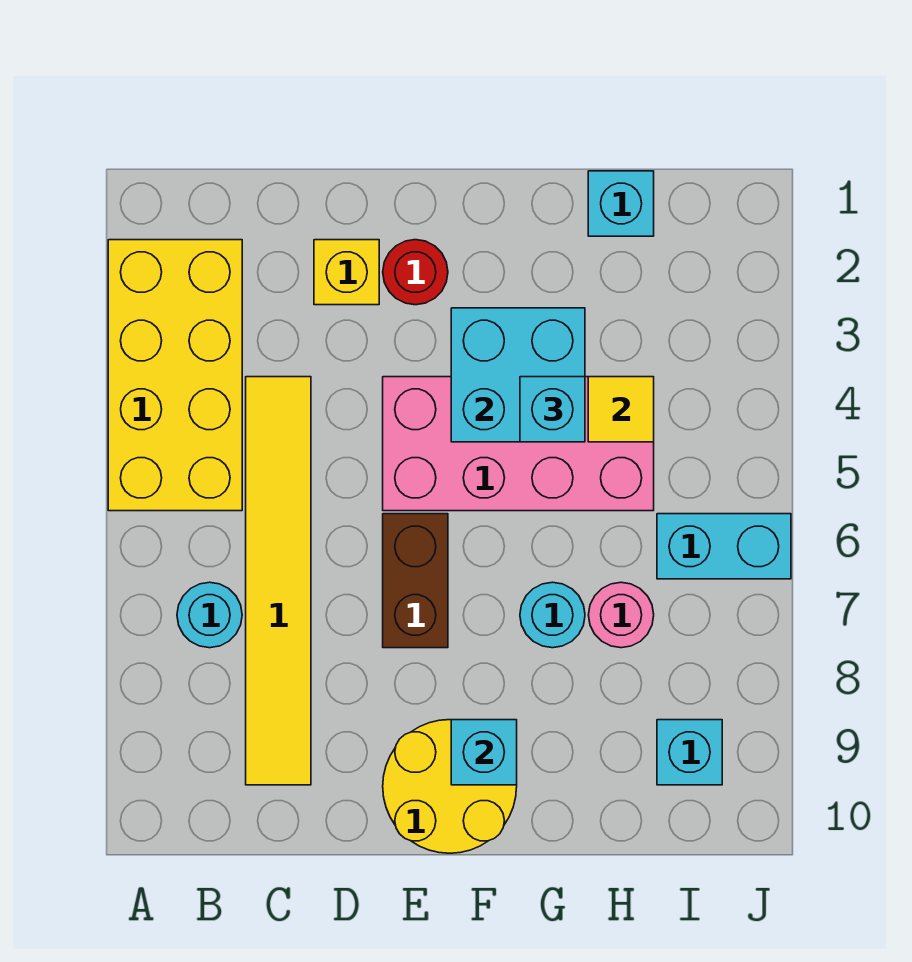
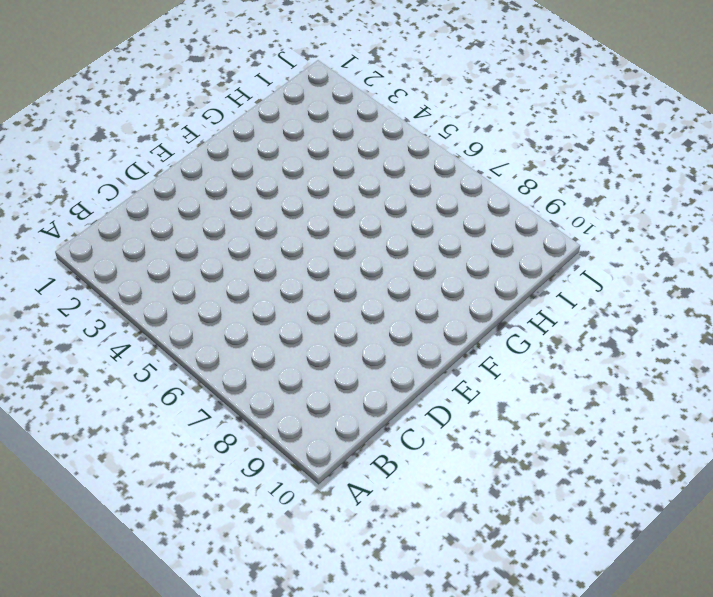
none -> yellow brick A2:B5 level 1
none -> cyan round brick B7 level 1
none -> yellow tile C4:C9 level 1

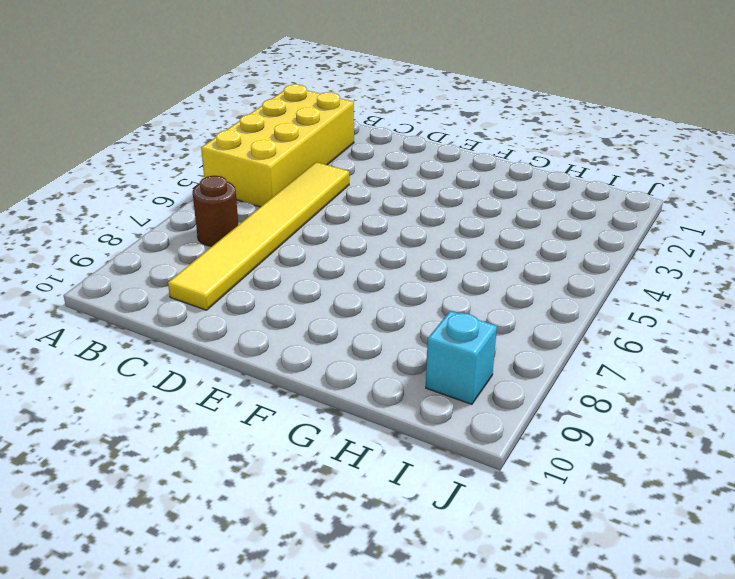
brown round brick B7 level 1 -> cyan round brick B7 level 1
none -> yellow brick D2 level 1
none -> red round brick E2 level 1
none -> pink brick E4:H5 level 1

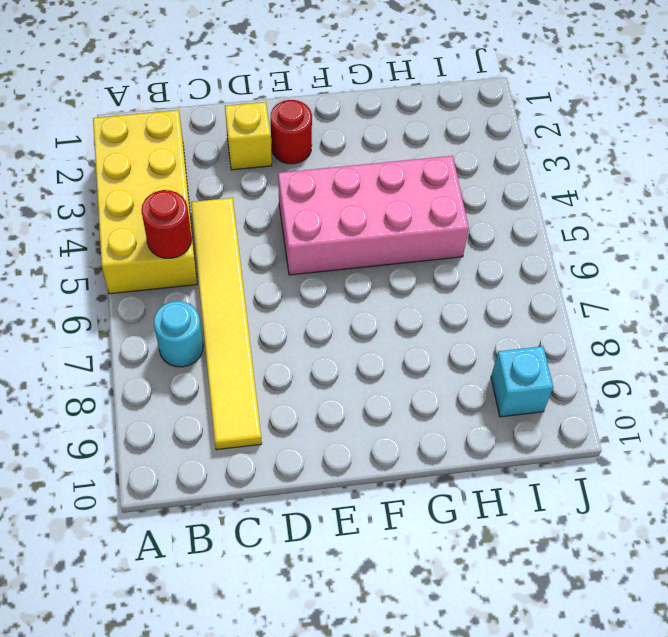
red round brick B5 level 2 -> none
none -> brown brick E6:E7 level 1
none -> yellow round brick E9:F10 level 1
none -> cyan round brick G7 level 1

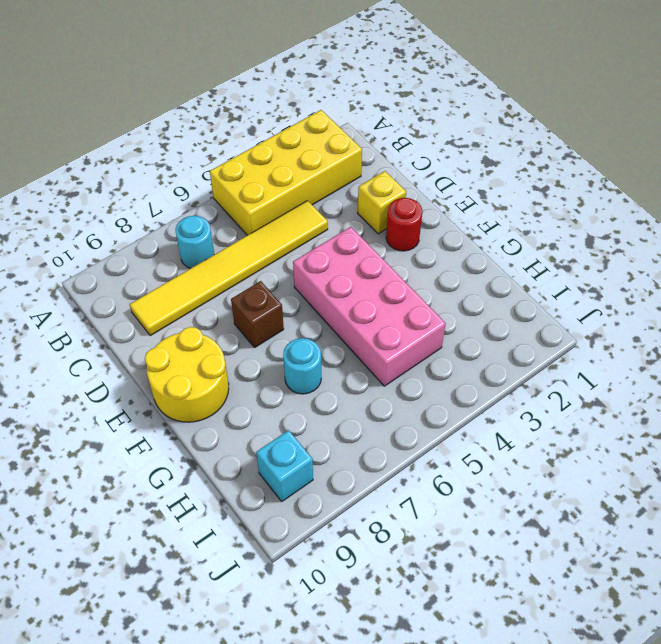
brown brick E7 level 1 -> brown brick E6:E7 level 1
none -> cyan brick H1 level 1
none -> pink round brick H7 level 1
none -> cyan brick I6:J6 level 1

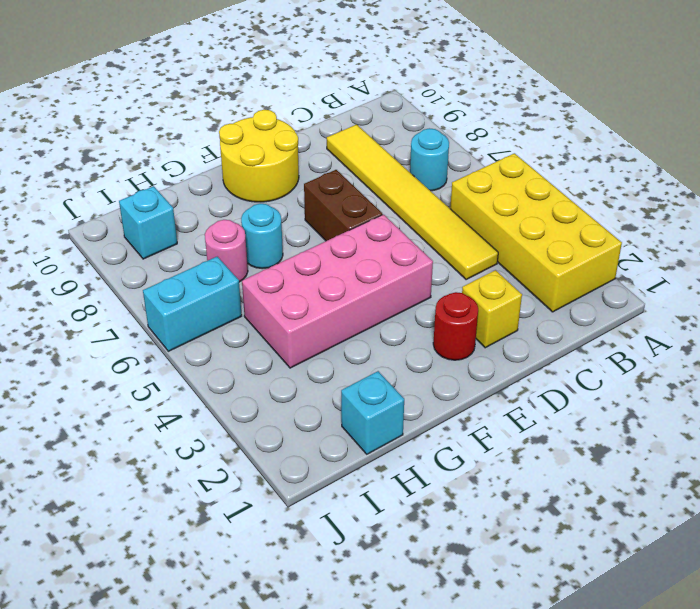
none -> cyan brick F3:G4 level 2
none -> cyan brick F9 level 2
none -> yellow tile H4 level 2

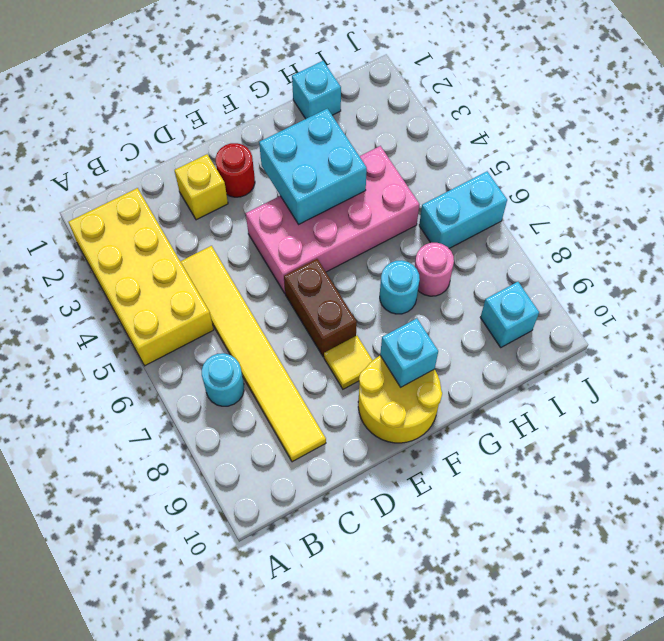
yellow tile E8 level 1 -> yellow tile H4 level 2
none -> cyan brick G4 level 3

